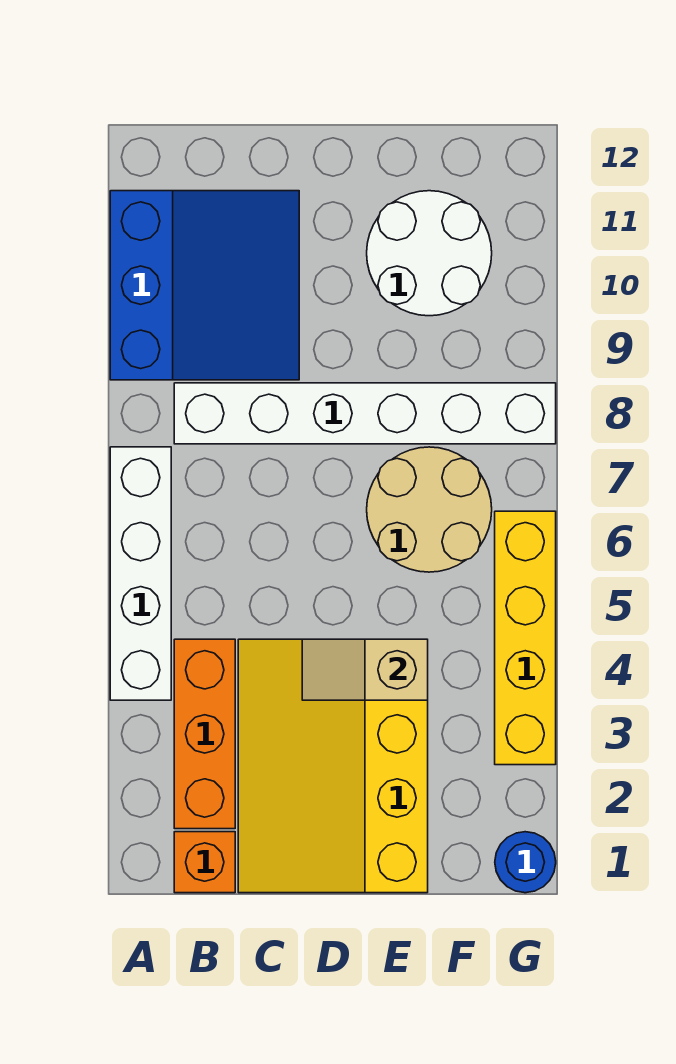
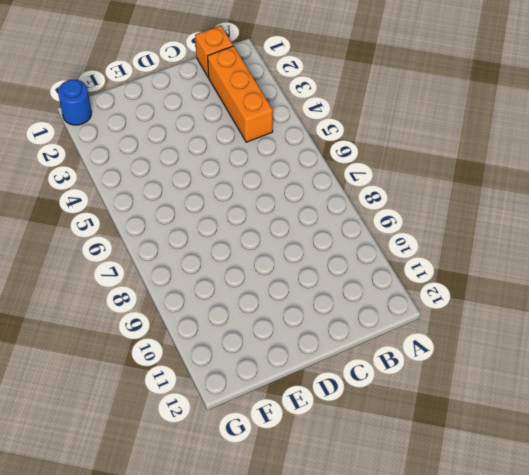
none -> white brick A4:A7 level 1
none -> blue slope A9:C11 level 1 top A

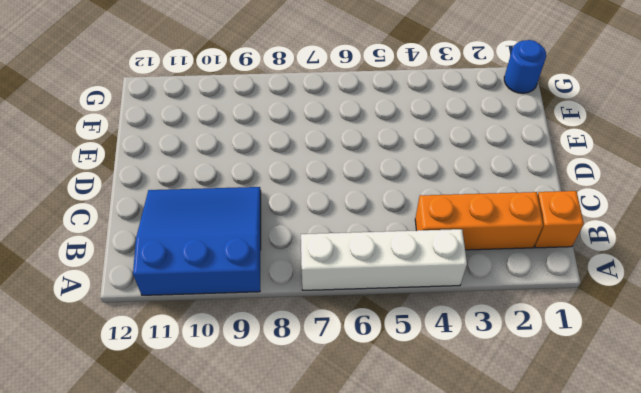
none -> white brick B8:G8 level 1
none -> yellow slope C1:E4 level 1 top E

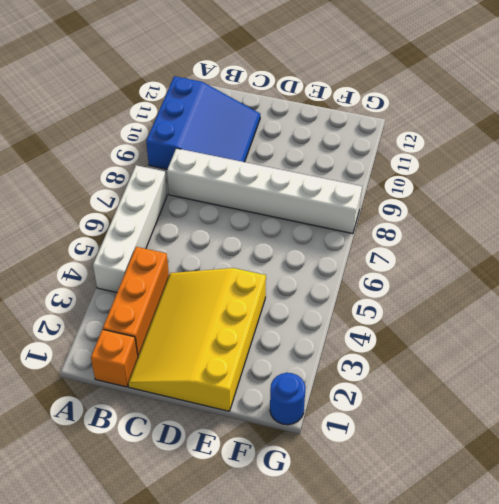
none -> tan round brick E6:F7 level 1
none -> white round brick E10:F11 level 1

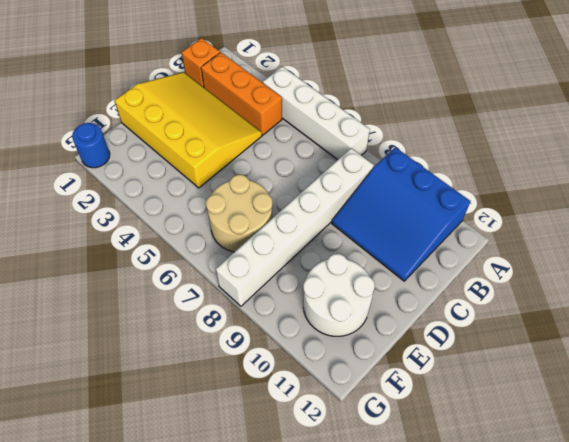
none -> yellow brick G3:G6 level 1
none -> tan slope D4:E4 level 2 top E

